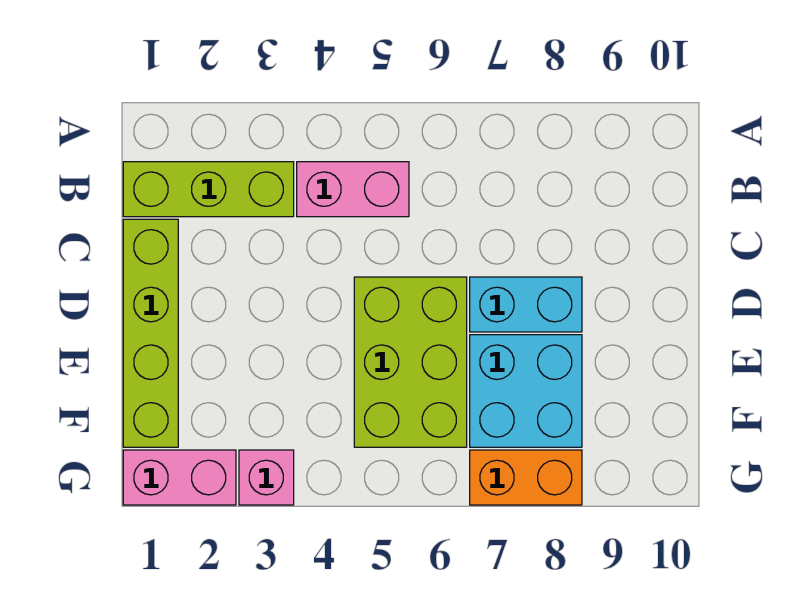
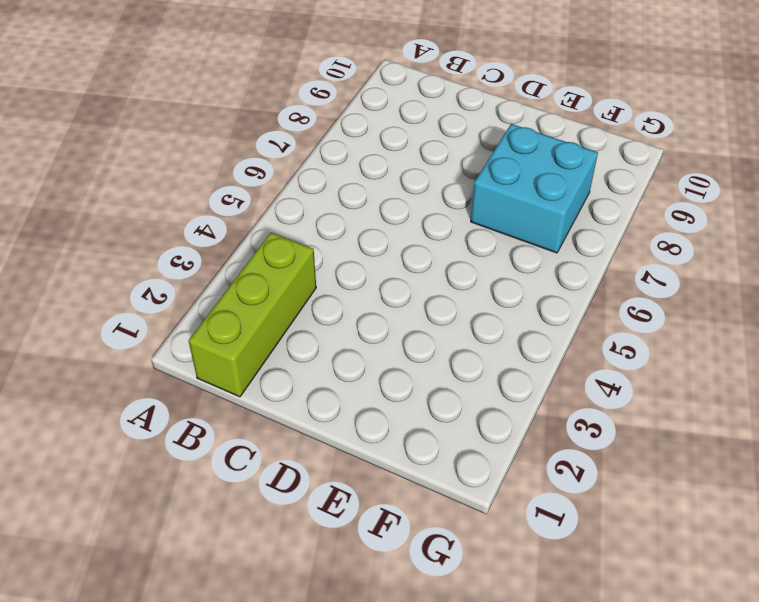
none -> pink brick B4:B5 level 1
none -> lime brick C1:F1 level 1

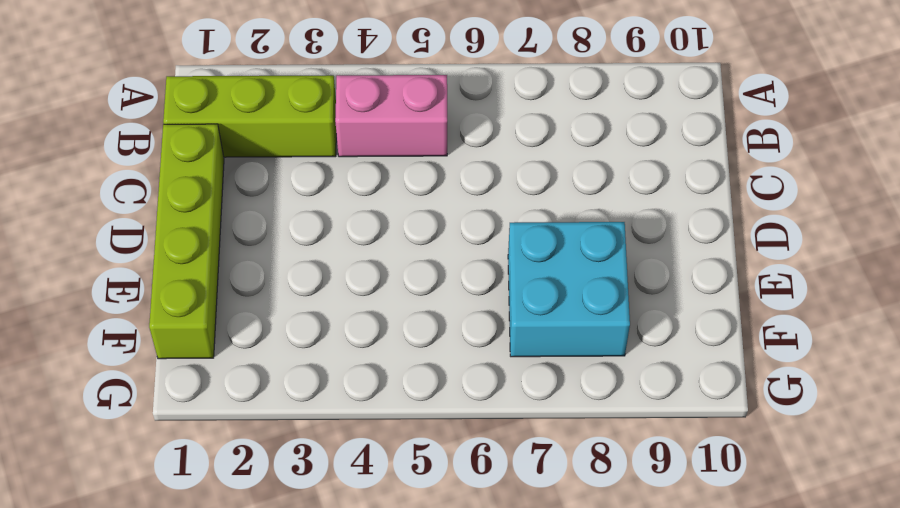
none -> lime brick D5:F6 level 1
none -> cyan brick D7:D8 level 1

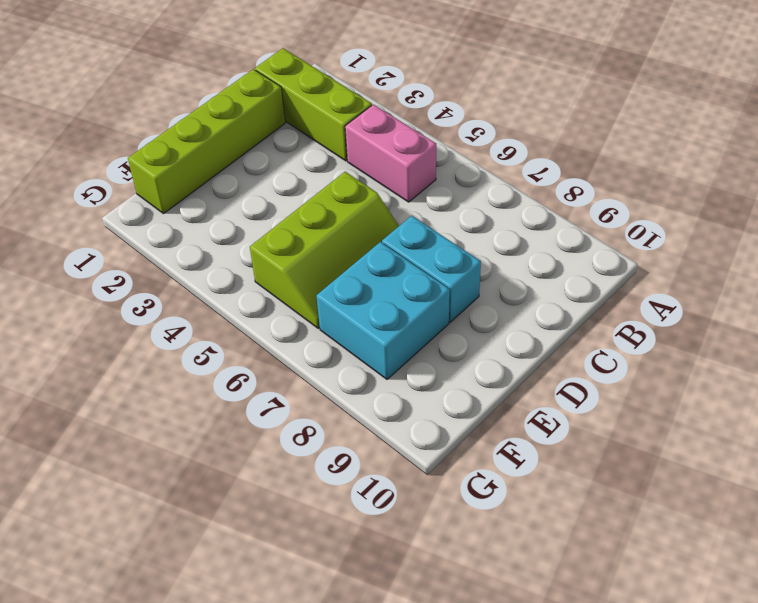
lime slope D5:F6 level 1 top 5 -> lime brick D5:F6 level 1
none -> pink brick G1:G2 level 1
none -> pink brick G3 level 1

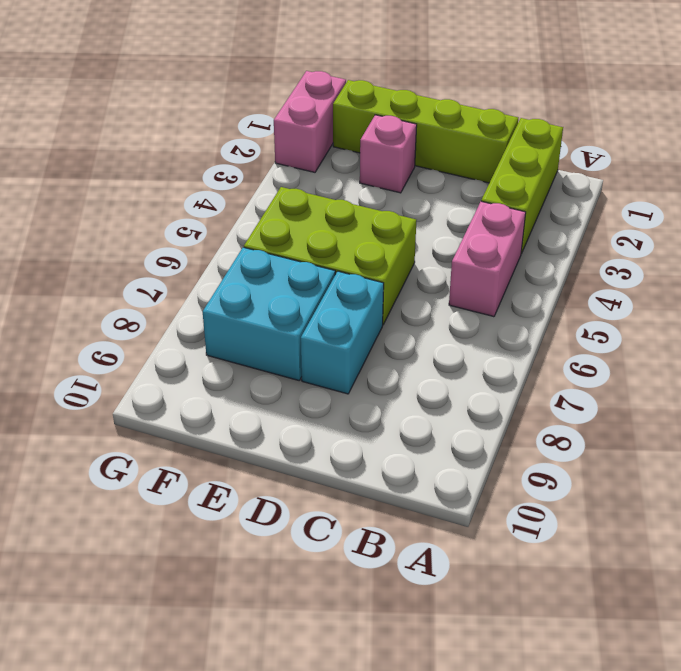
pink brick E2 level 1 -> pink brick G3 level 1
none -> orange brick G7:G8 level 1

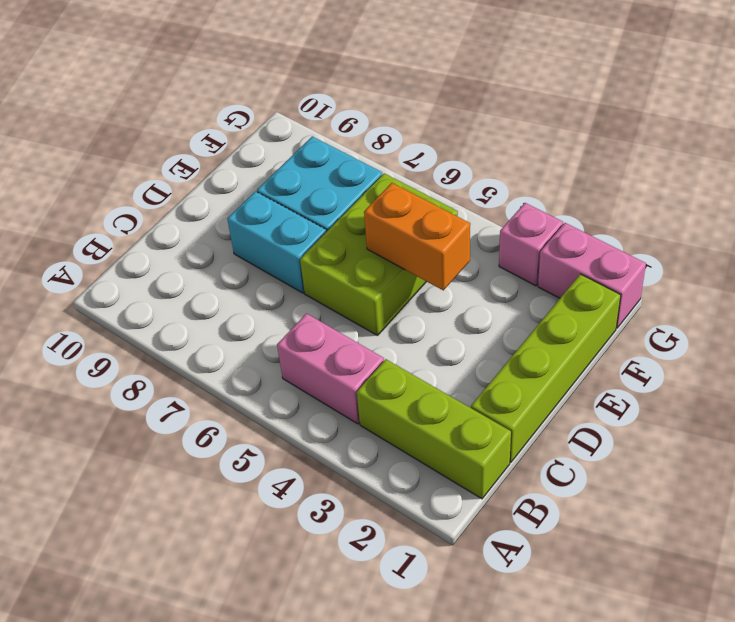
orange brick E4:E5 level 2 -> orange brick G7:G8 level 1

